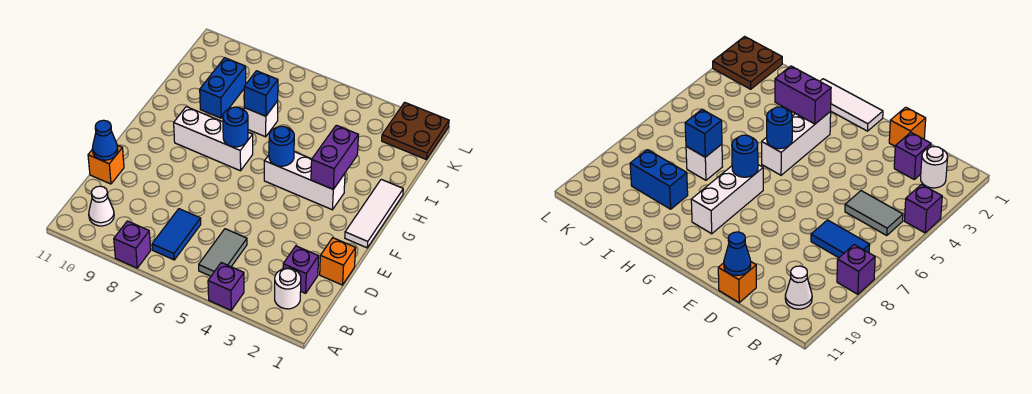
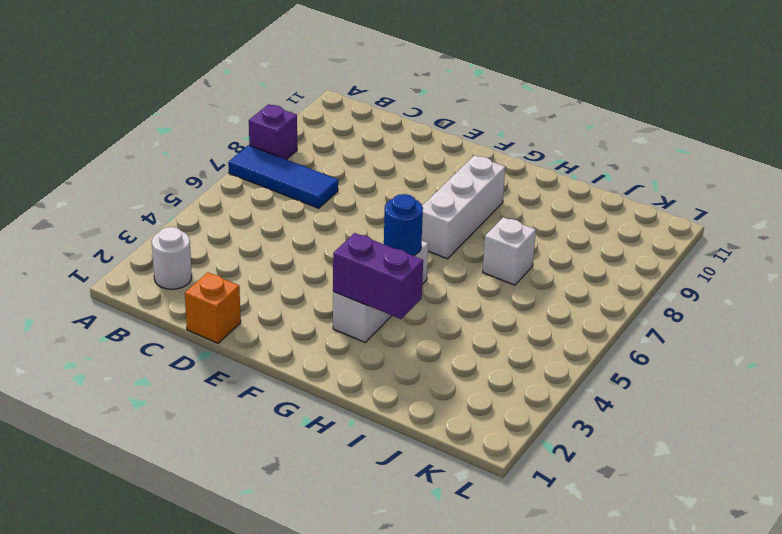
blue tile A7:C7 level 1 -> blue tile B7:C7 level 1
none -> purple brick A4 level 1
none -> grey tile B5:C5 level 1
none -> white cone B10 level 1

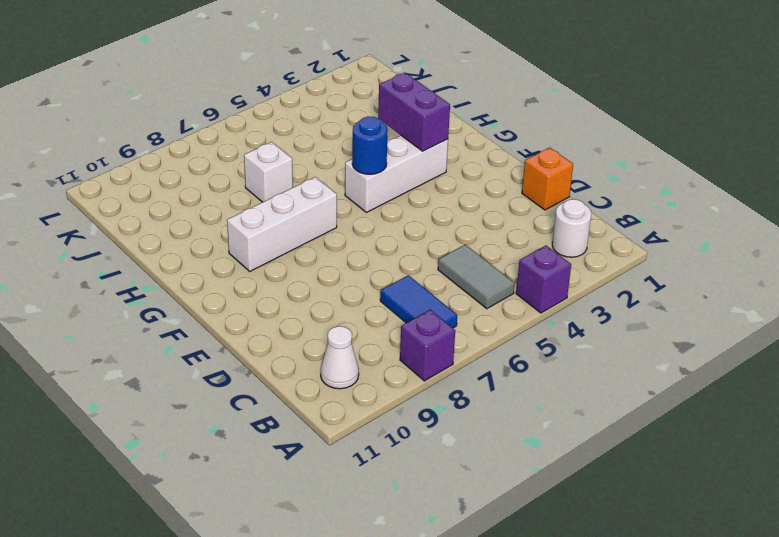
none -> purple brick C2 level 1
none -> orange brick D11 level 1
none -> white tile F1:H1 level 1

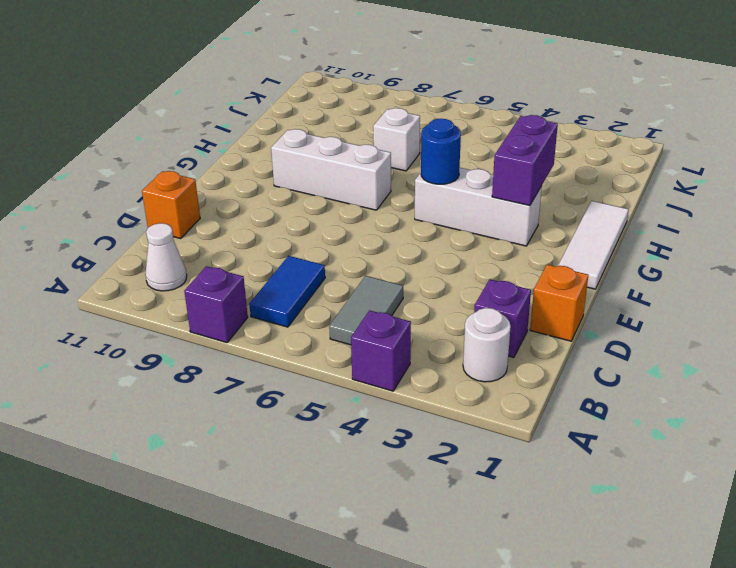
none -> blue brick I9:J9 level 1
none -> brown plate K1:L2 level 1
none -> blue cone D11 level 2

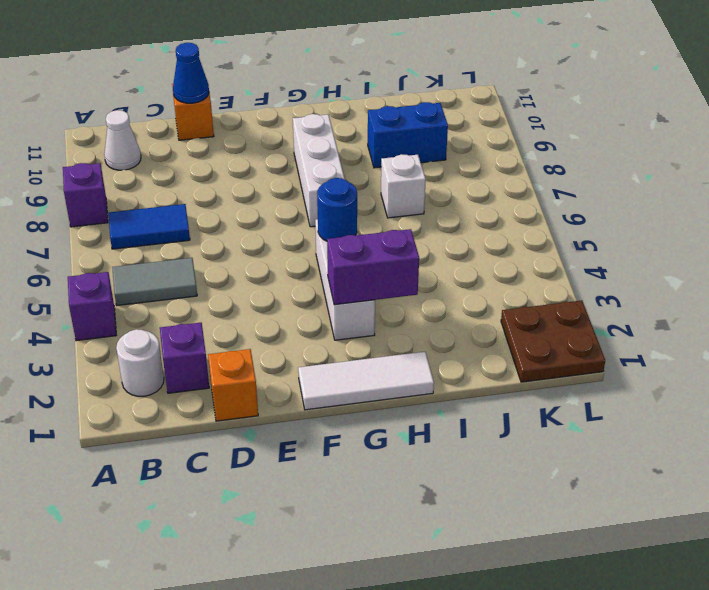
none -> blue round brick G7 level 2
none -> blue brick I7 level 2

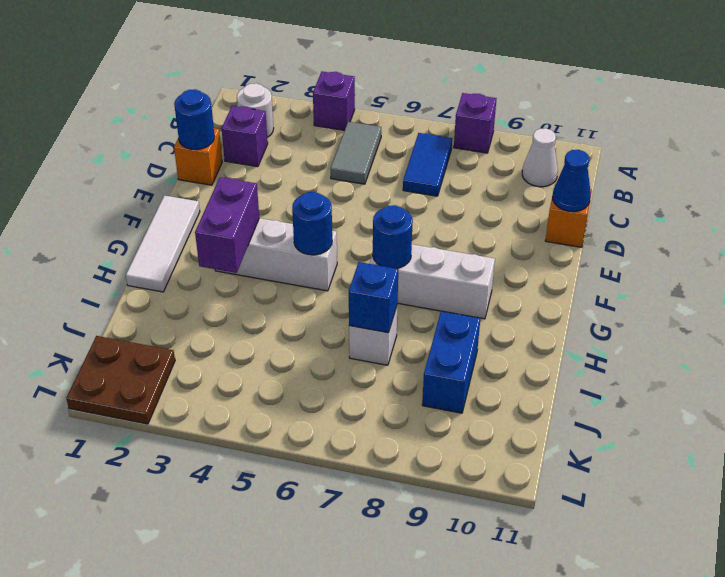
blue round brick D1 level 2 -> none

